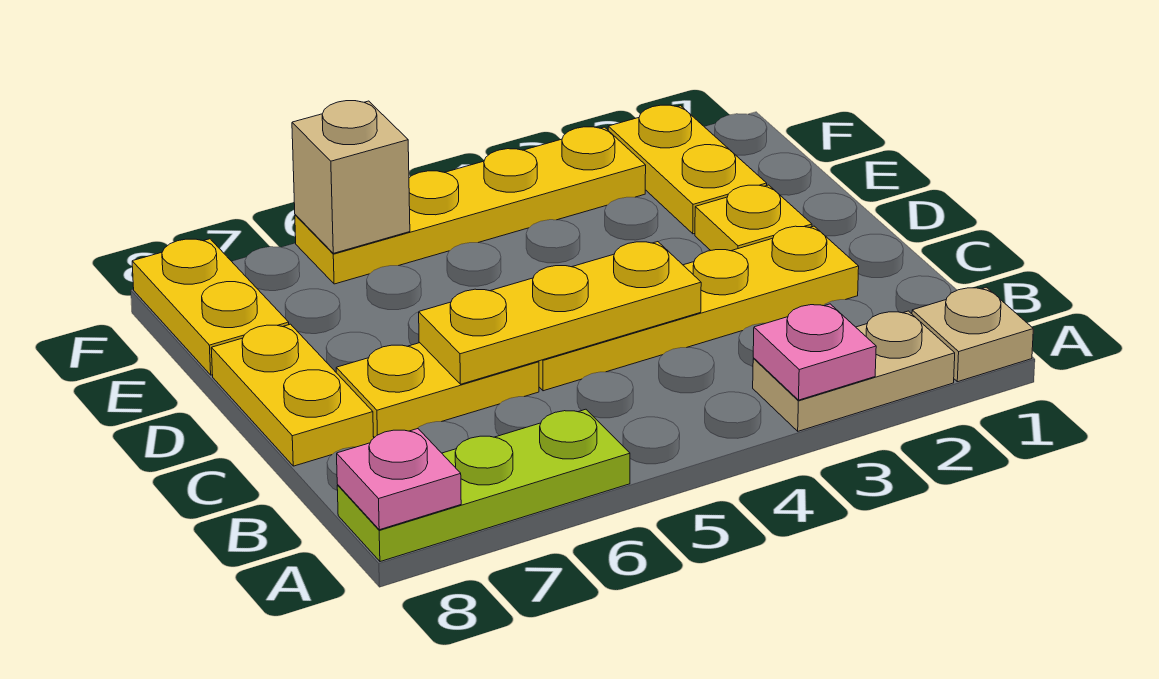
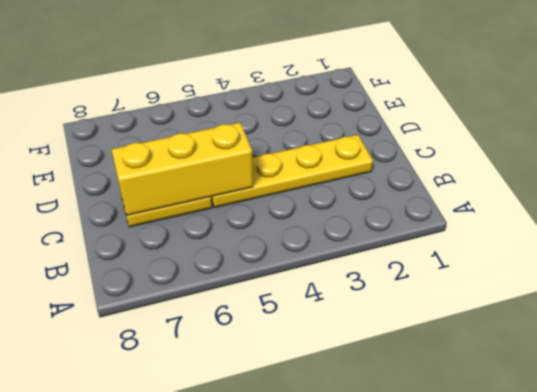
yellow brick C5:C7 level 2 -> yellow plate C4:C6 level 2
none -> tan plate A1 level 1
none -> tan plate A2:A3 level 1
none -> lime plate A6:A8 level 1

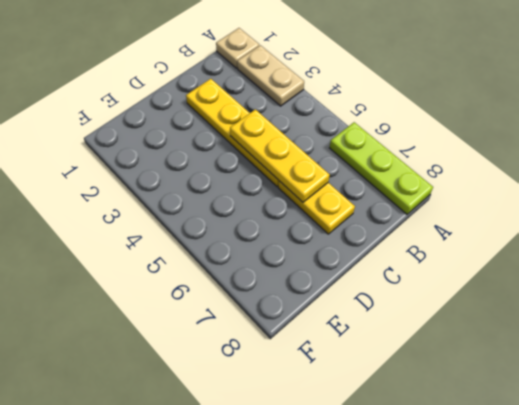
none -> yellow plate C8:D8 level 1
none -> yellow plate D2 level 1
none -> yellow plate E2:F2 level 1

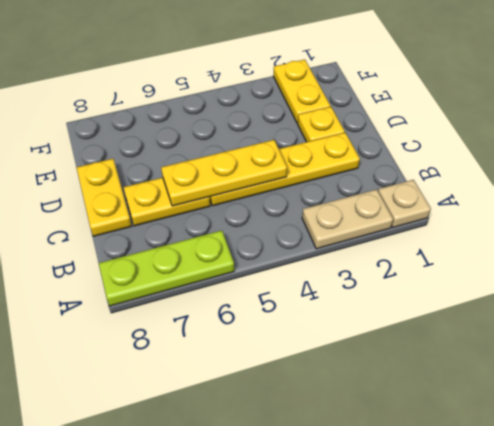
none -> yellow plate E8:F8 level 1
none -> yellow plate F3:F6 level 1
none -> pink plate A3 level 2

